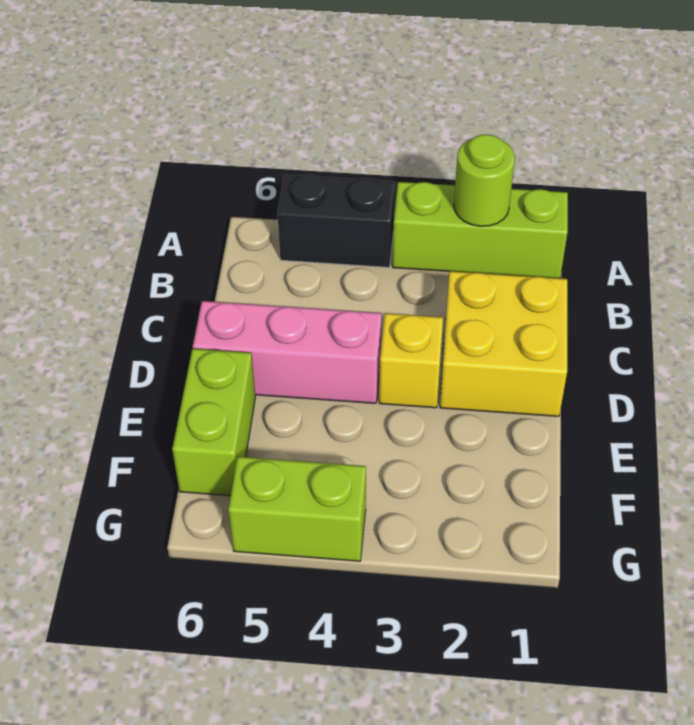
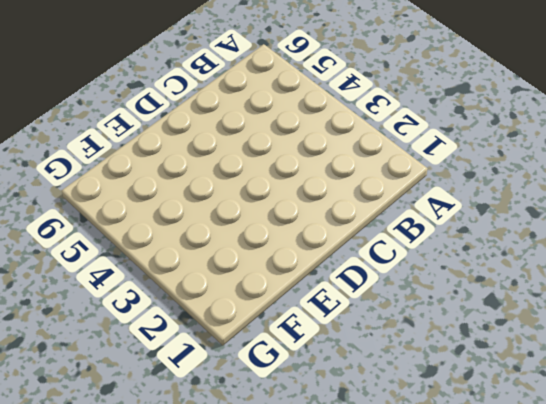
none -> lime brick A1:A3 level 1
none -> black brick A4:A5 level 1

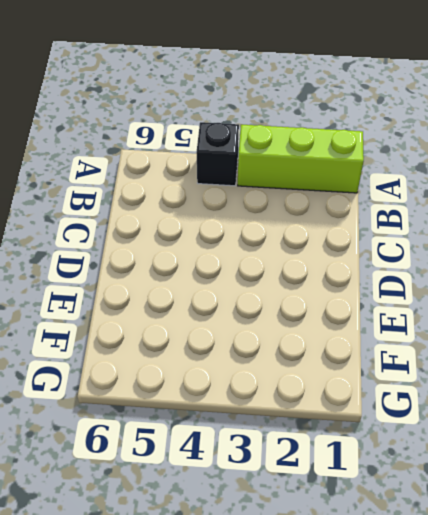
black brick A4 level 1 -> black brick A4:A5 level 1
none -> yellow brick C1:D2 level 1
none -> yellow brick D3 level 1

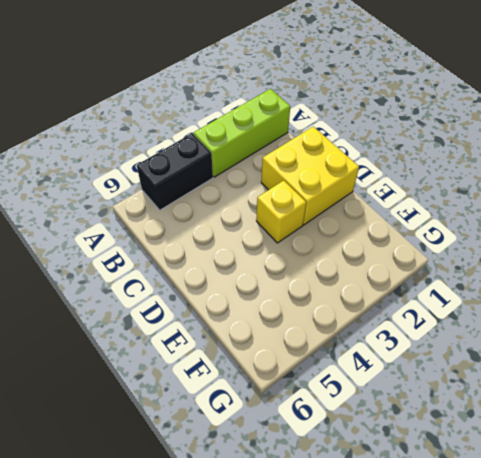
none -> pink brick D4:D6 level 1
none -> lime brick E6:F6 level 1

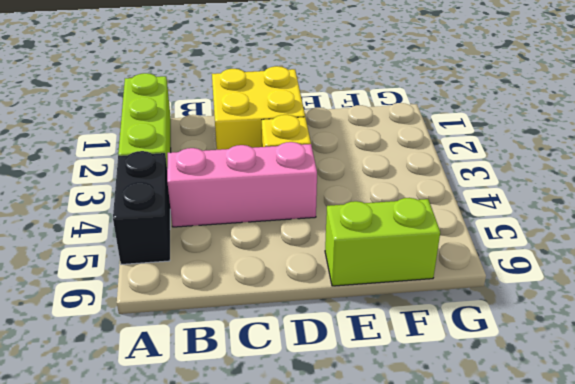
pink brick B4:D4 level 1 -> pink brick D4:D6 level 1
none -> lime brick G4:G5 level 1
none -> lime round brick A2 level 2

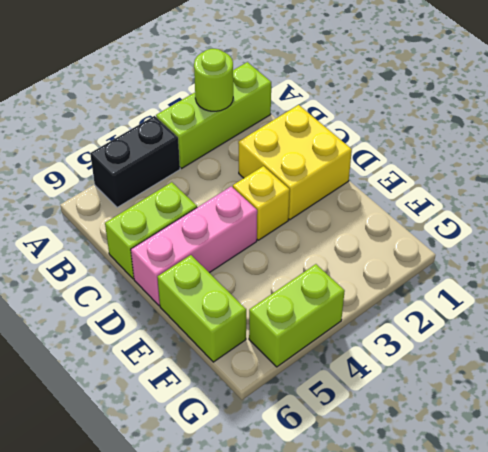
lime brick C5:C6 level 1 -> none

